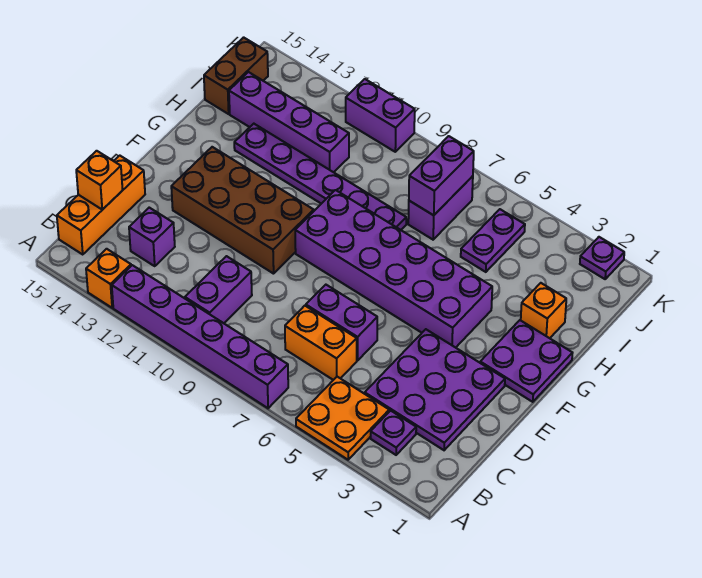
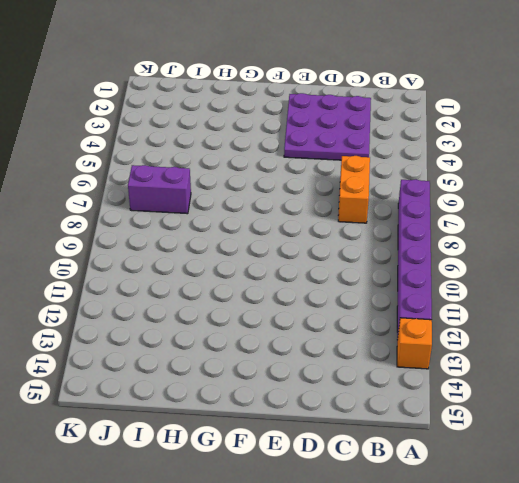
none -> orange plate A4:B5 level 1
none -> purple plate B3 level 1
none -> purple brick B10:C10 level 1

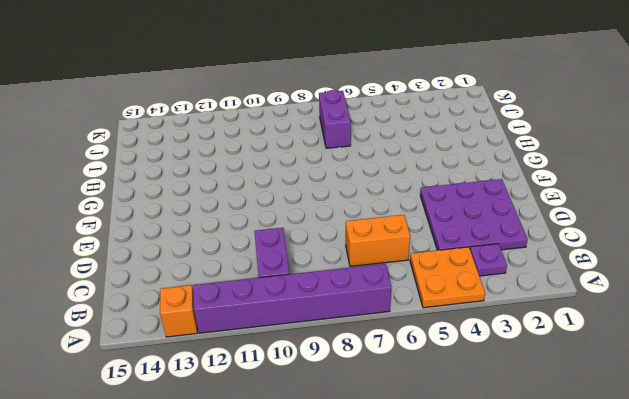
none -> orange brick B15:D15 level 1
none -> purple brick C13 level 1
none -> purple brick D6:D7 level 1

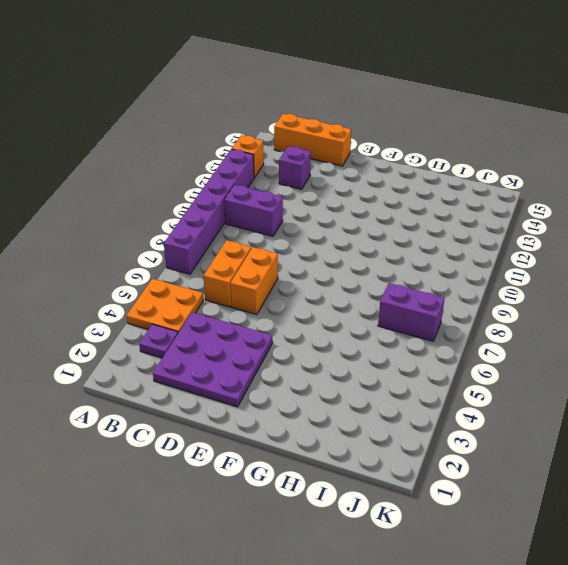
orange brick D6:D7 level 1 -> purple brick D6:D7 level 1
none -> brown brick E10:F13 level 1
none -> purple plate F1:G2 level 1
none -> purple brick F4:G9 level 1

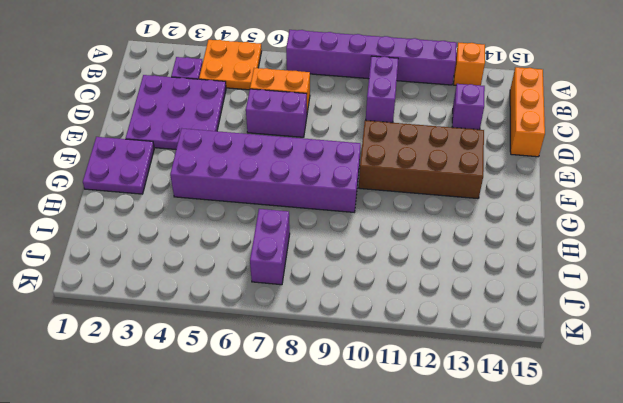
none -> orange brick H2 level 1
none -> purple plate H8:H13 level 1
none -> purple plate I5:J5 level 1

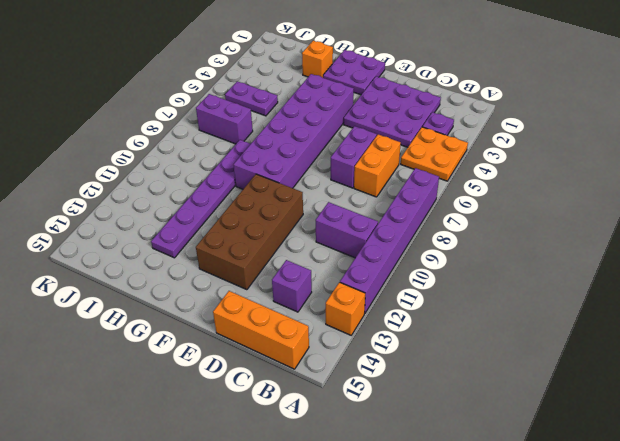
none -> purple brick I11:I14 level 1
none -> brown brick I15:J15 level 1
none -> purple plate K2 level 1

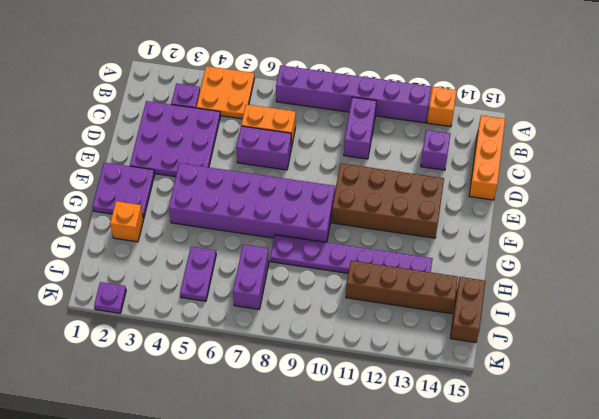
brown brick I11:I14 level 1 -> purple brick I11:I14 level 1
none -> purple brick K10:K11 level 1
none -> orange brick C15 level 2
none -> purple brick I7:J7 level 2

